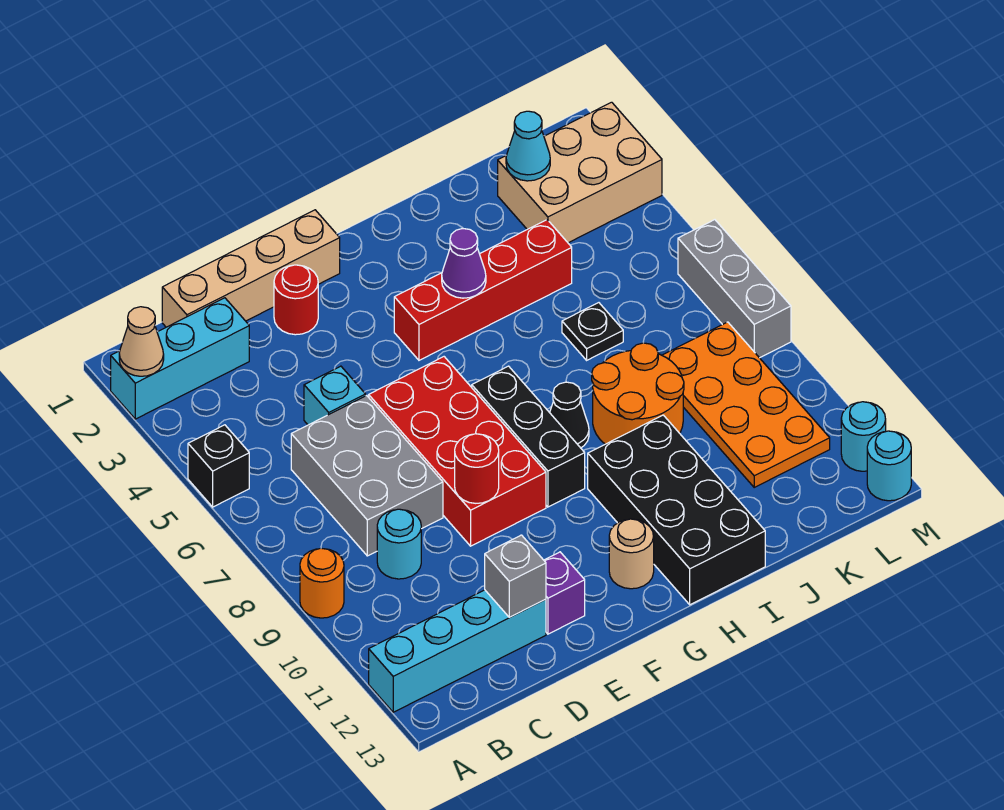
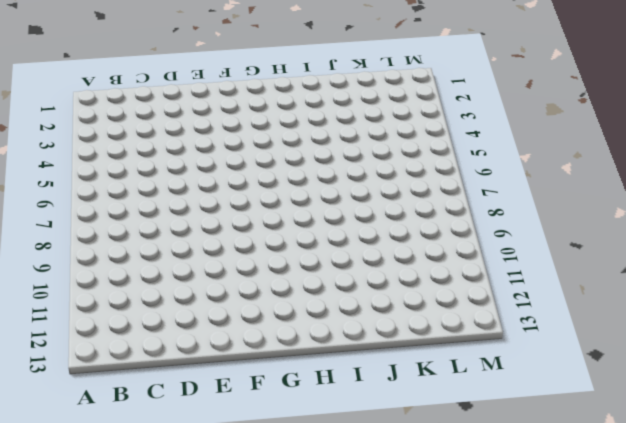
none -> cyan brick A2:C2 level 1
none -> black brick A5 level 1
none -> orange round brick A9 level 1

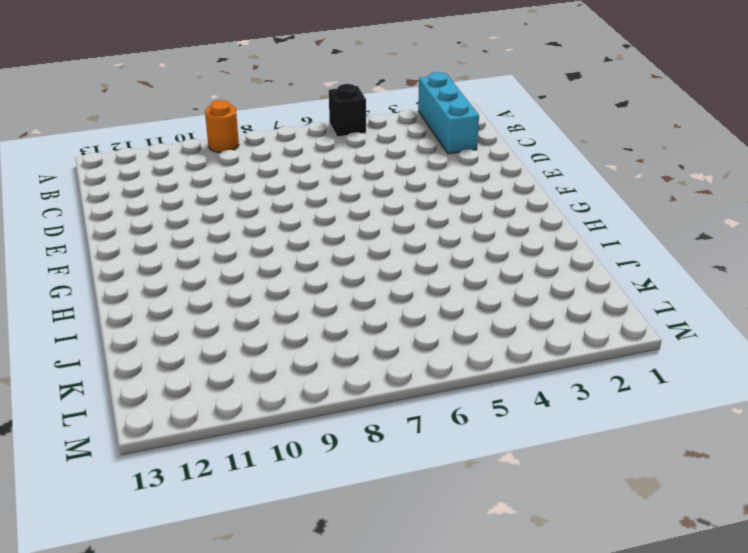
none -> cyan brick A12:D12 level 1
none -> tan brick C1:F1 level 1
none -> grey brick C6:D8 level 1

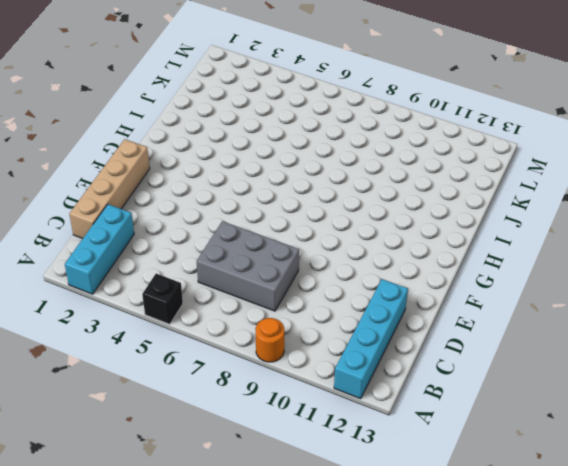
none -> cyan round brick C9 level 1
none -> cyan brick D5 level 1
none -> red round brick E2 level 1

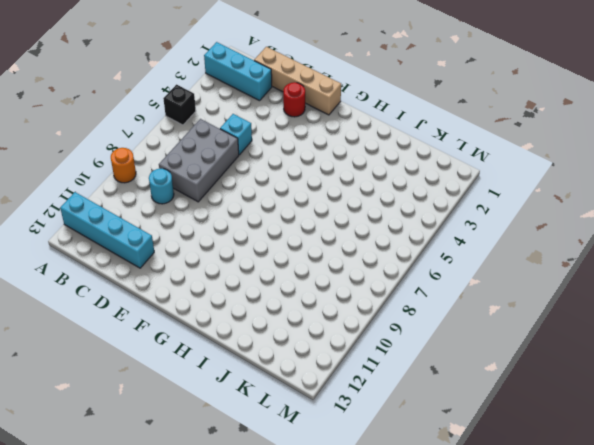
none -> red brick E6:F9 level 1
none -> purple brick E12 level 1
none -> red brick G4:J4 level 1

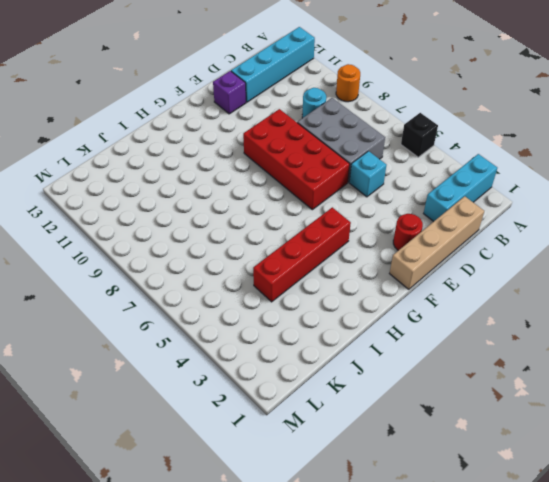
none -> black brick G7:G9 level 1
none -> tan round brick G12 level 1
none -> black cone H8 level 1

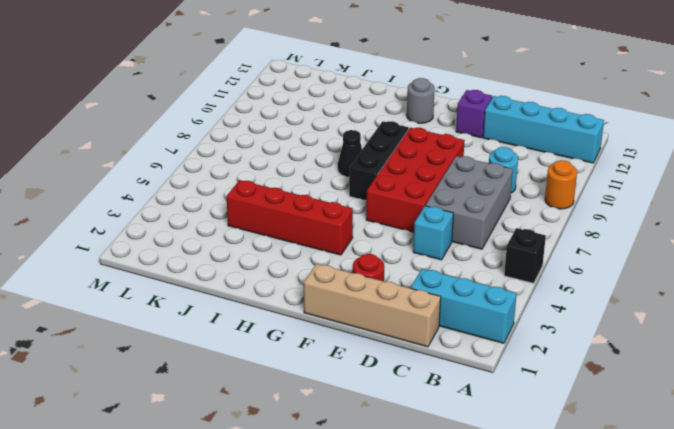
grey round brick G12 level 1 -> tan round brick G12 level 1
none -> black brick H10:I13 level 1
none -> orange round brick I8:J9 level 1
none -> black plate J6 level 1

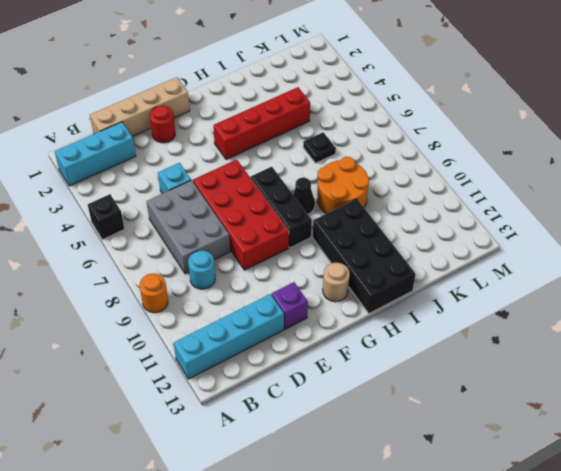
none -> tan brick K2:M3 level 1
none -> orange plate K8:L11 level 1
none -> grey brick M6:M8 level 1

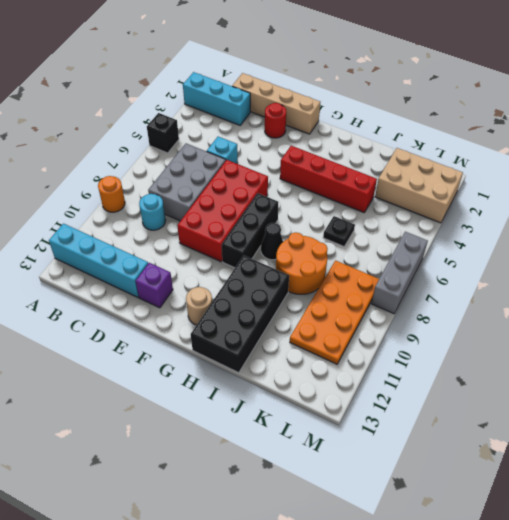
none -> cyan round brick M12 level 1
none -> cyan round brick M13 level 1
none -> tan cone A2 level 2

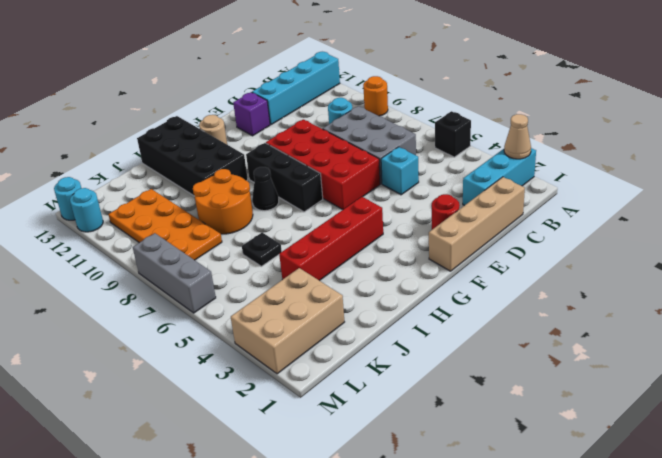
none -> grey brick D12 level 2
none -> red round brick E9 level 2
none -> purple cone H4 level 2

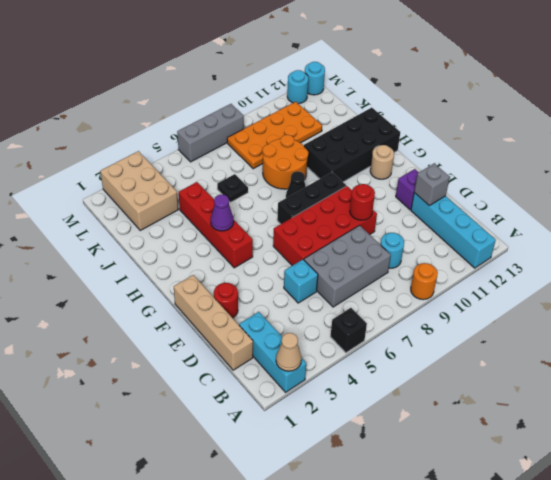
none -> cyan cone K2 level 2

